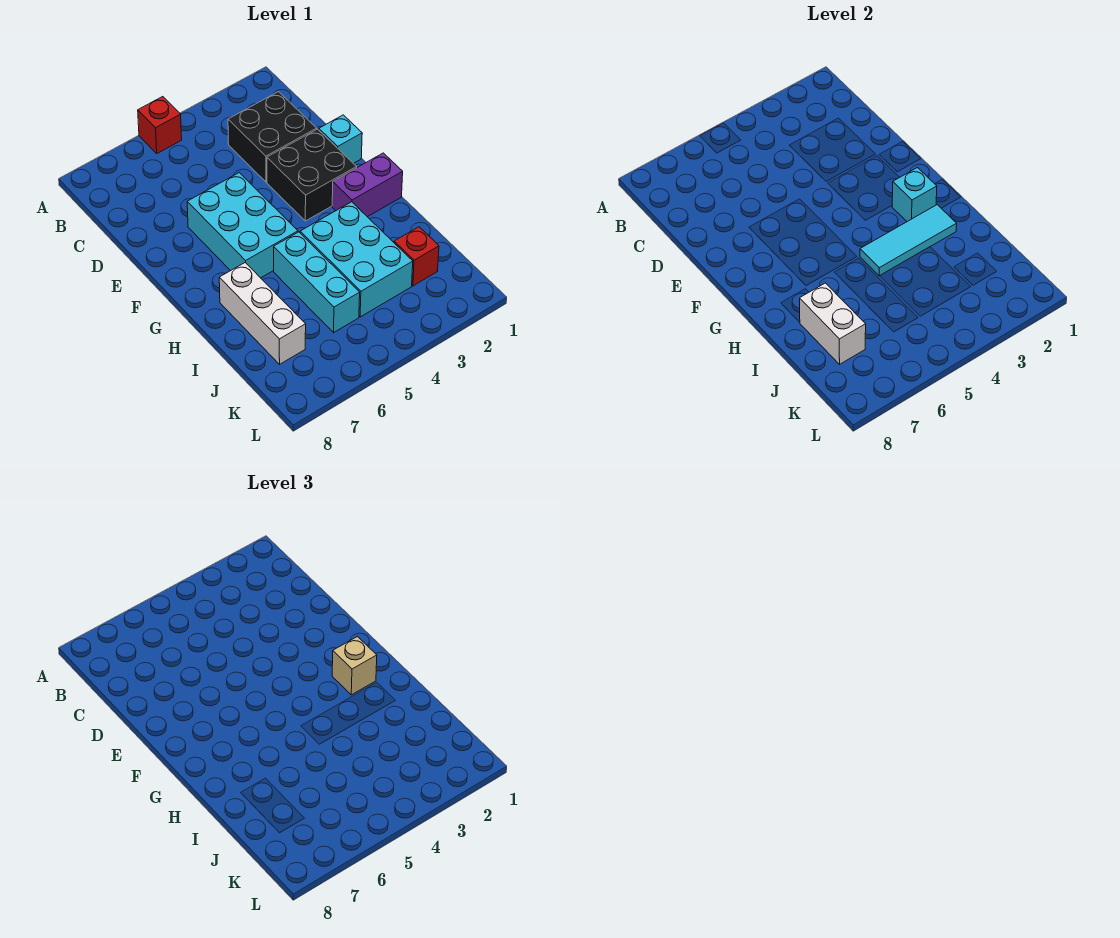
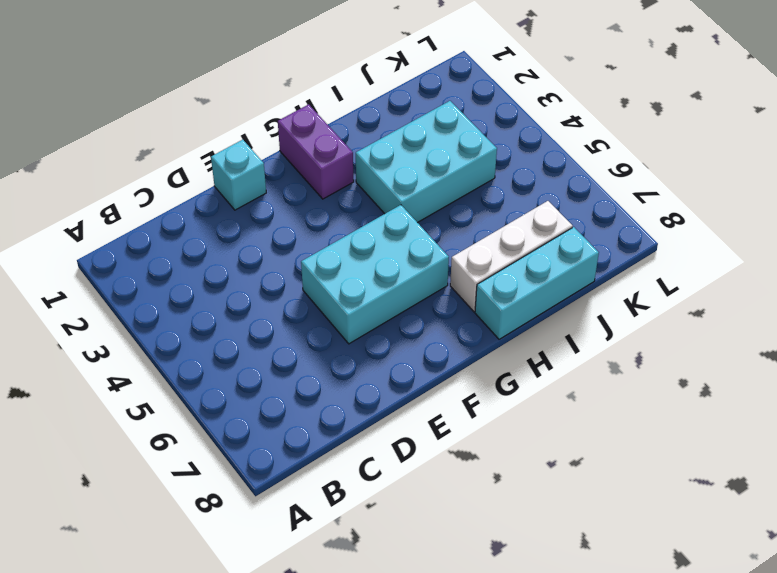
cyan brick H8:J8 level 1 -> cyan brick H5:J5 level 1
none -> red brick A5 level 1
none -> black brick C2:D3 level 1
none -> black brick E2:F3 level 1

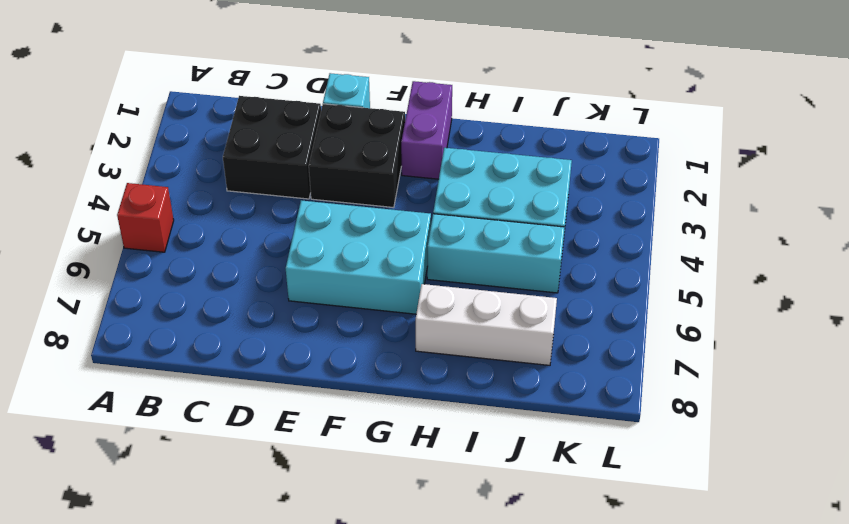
none -> red brick J2 level 1
none -> cyan brick G2 level 2
none -> cyan tile H2:H4 level 2

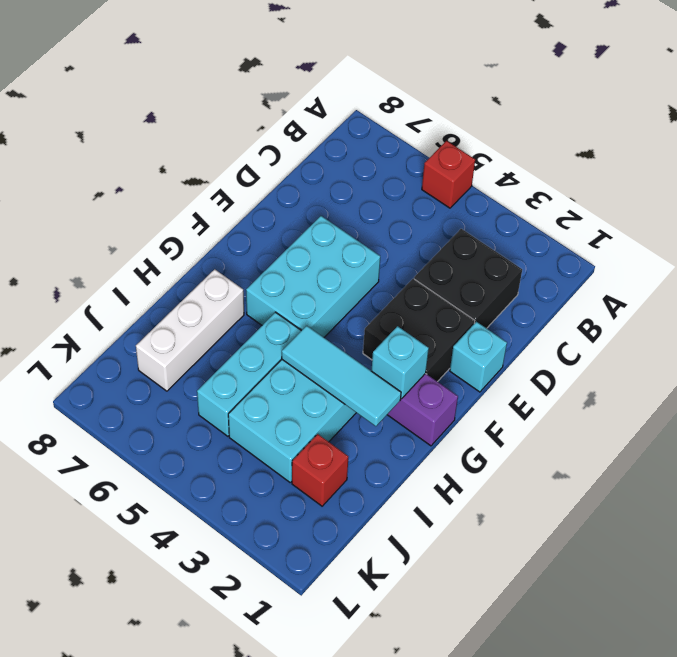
none -> white brick I7:J7 level 2
none -> tan brick G2 level 3

